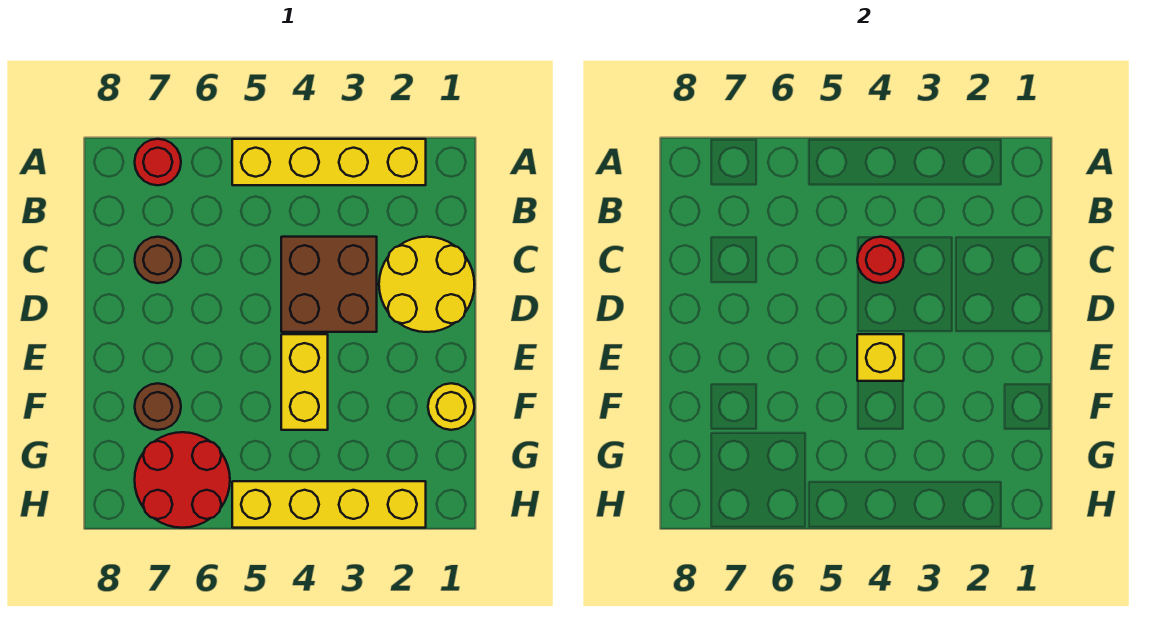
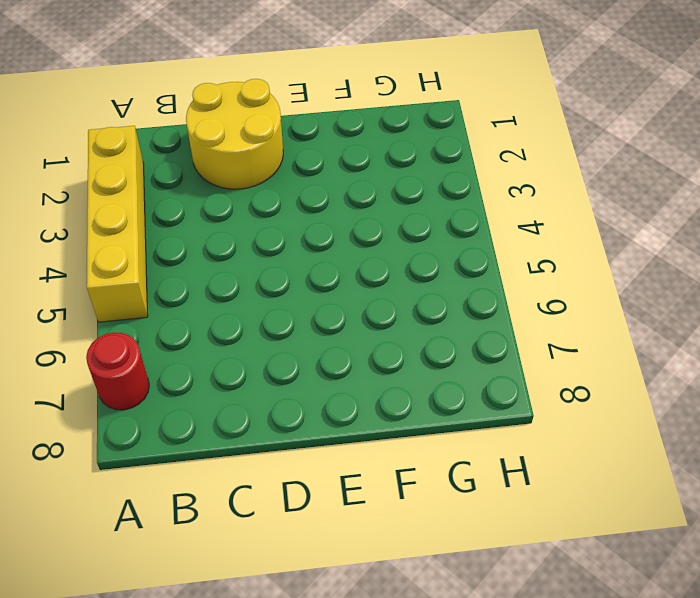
none -> brown brick C3:D4 level 1
none -> brown round brick C7 level 1
none -> yellow brick E4:F4 level 1

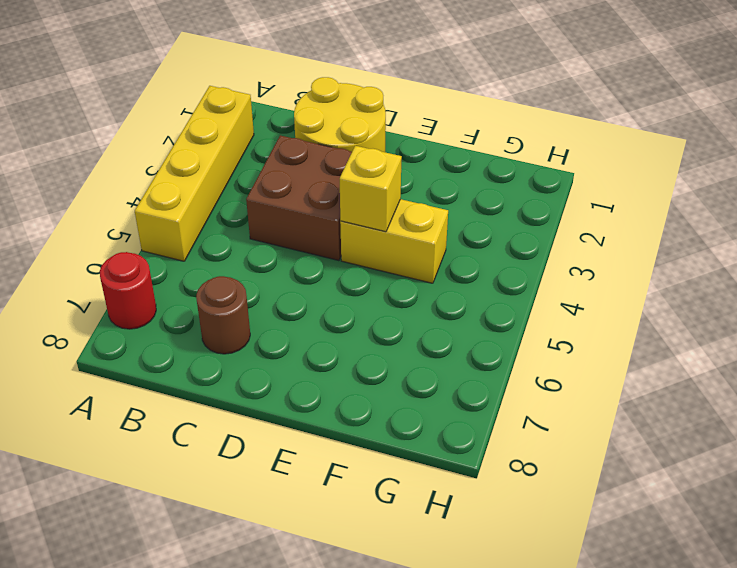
none -> yellow round brick F1 level 1
none -> brown round brick F7 level 1
none -> red round brick G6:H7 level 1

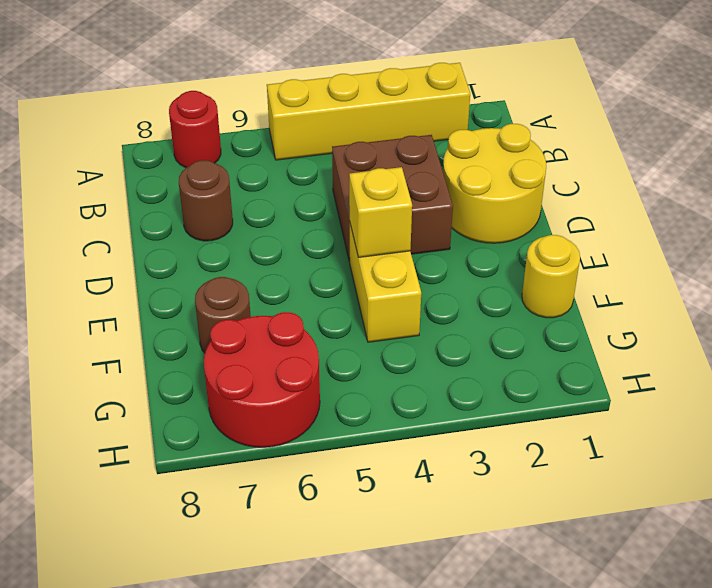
none -> yellow brick H2:H5 level 1
none -> red round brick C4 level 2

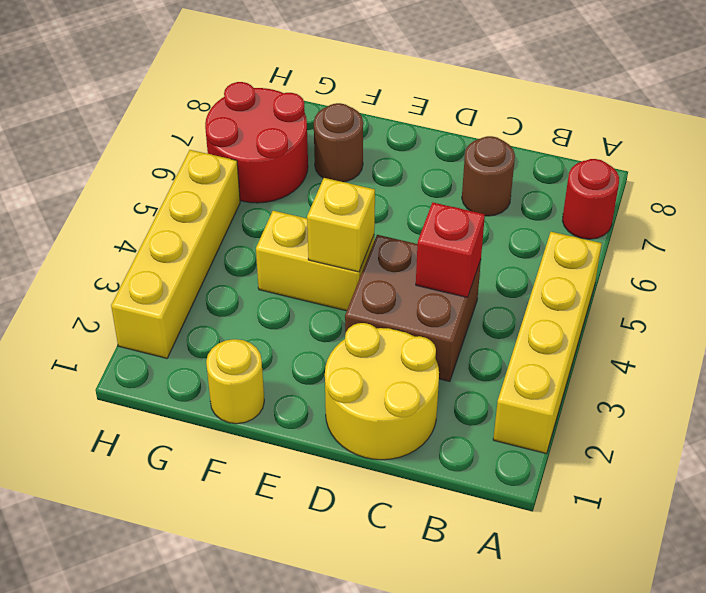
red brick C4 level 2 -> red round brick C4 level 2

